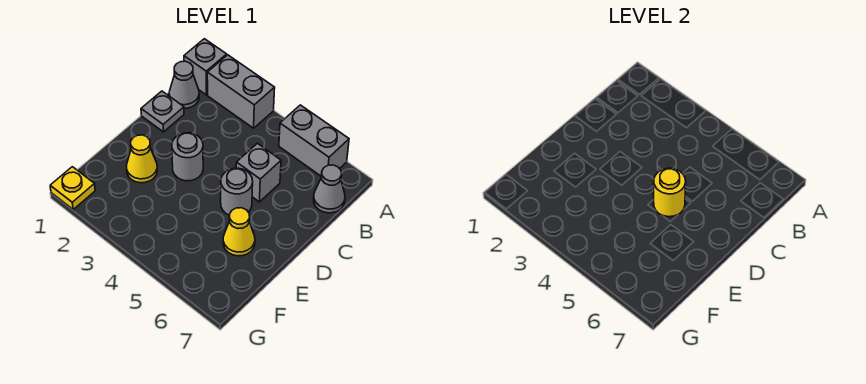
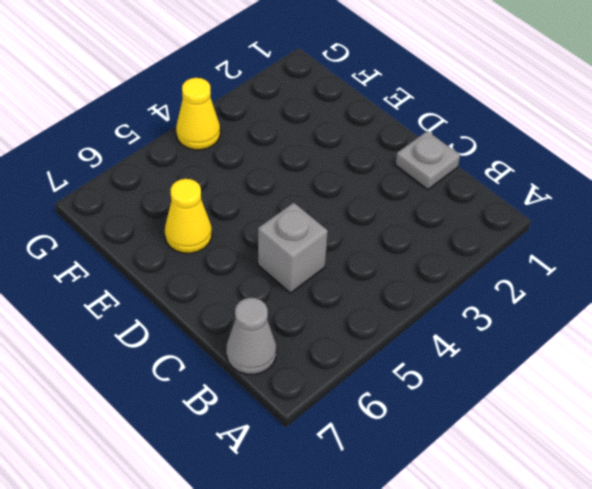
yellow cone G4 level 1 -> yellow cone E2 level 1
none -> grey brick A1 level 1
none -> grey brick A2:A3 level 1
none -> grey brick A5:A6 level 1

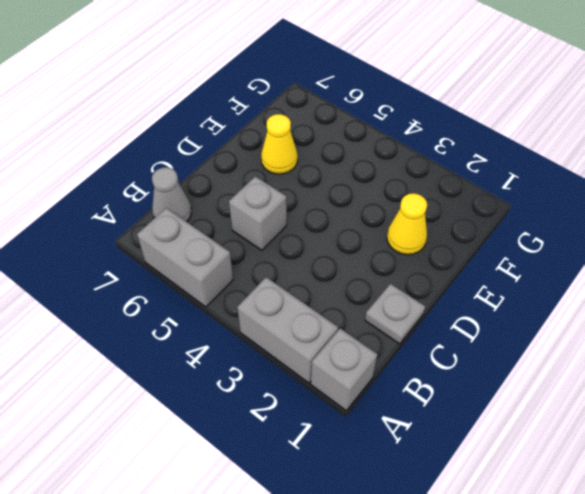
none -> grey cone B1 level 1
none -> grey round brick D3 level 1
none -> grey round brick D5 level 1

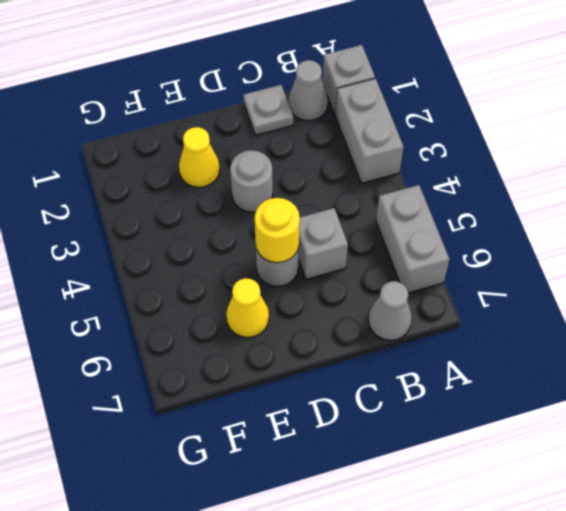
none -> yellow plate G1 level 1

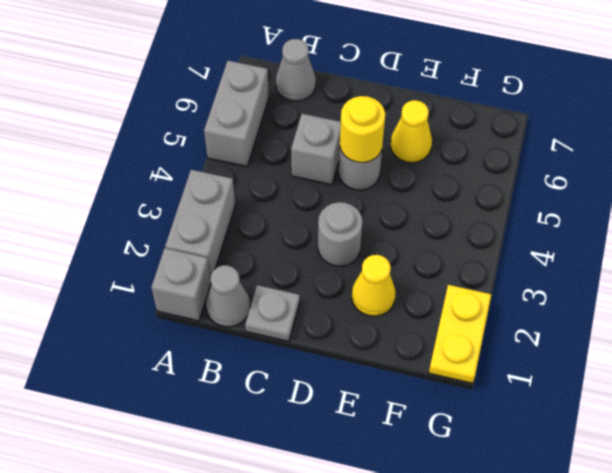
yellow plate G1:G2 level 1 -> yellow plate G1 level 1

